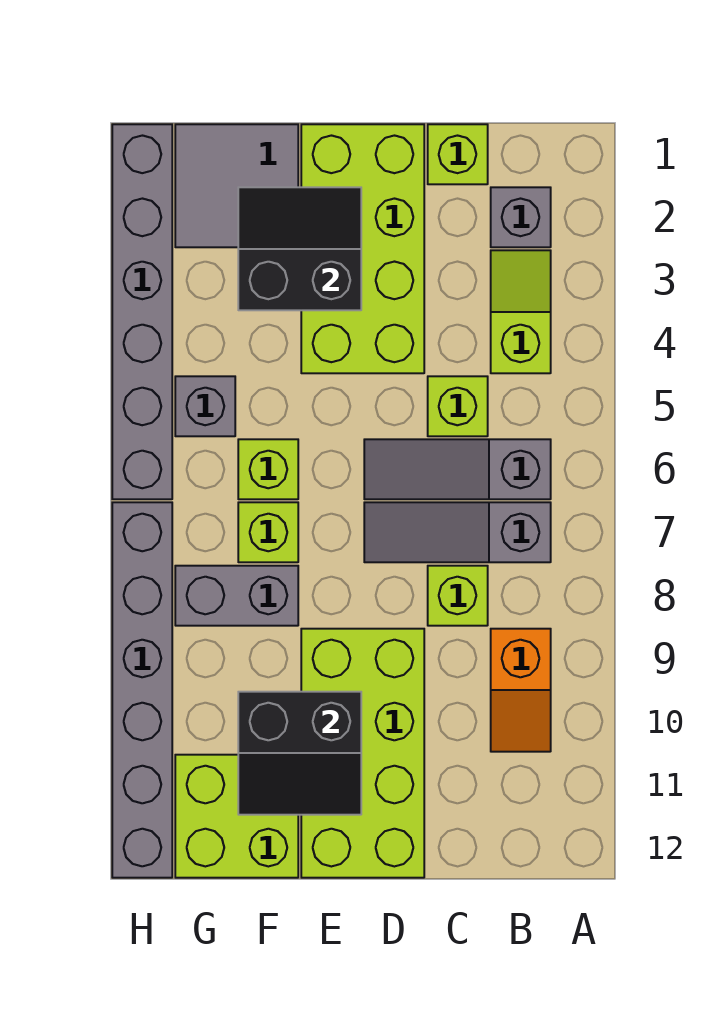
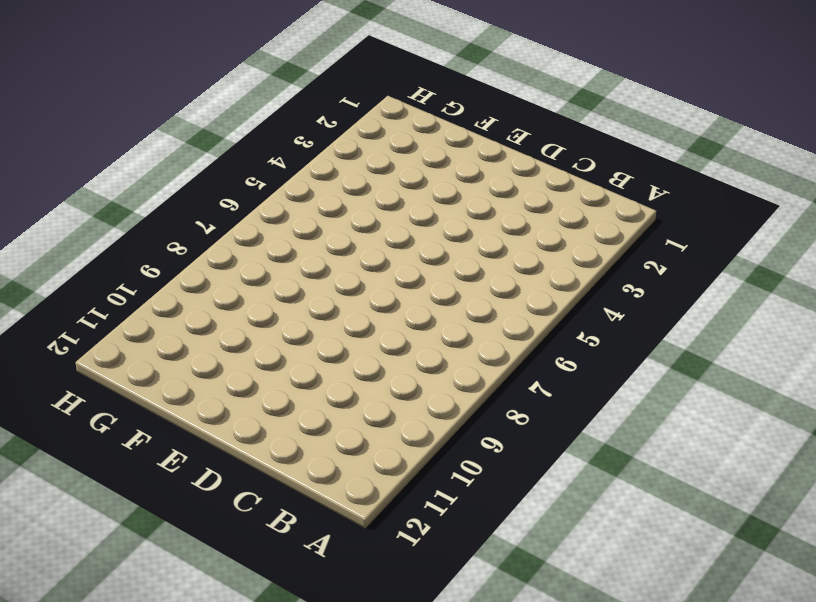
none -> grey brick B2 level 1
none -> lime slope B3:B4 level 1 top 4
none -> grey slope B6:D6 level 1 top B

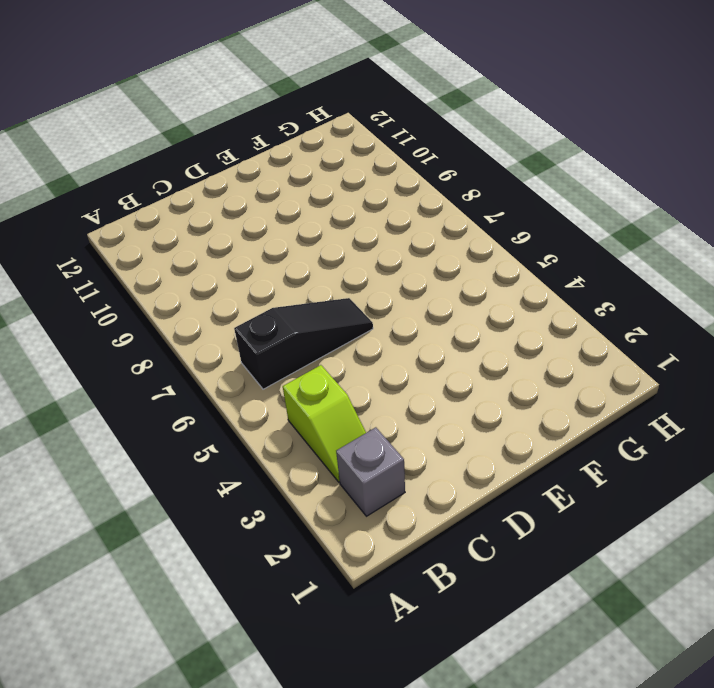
black slope B6:D6 level 1 top B -> grey slope B6:D6 level 1 top B
none -> grey slope B7:D7 level 1 top B
none -> orange slope B9:B10 level 1 top 9
none -> lime brick C1 level 1

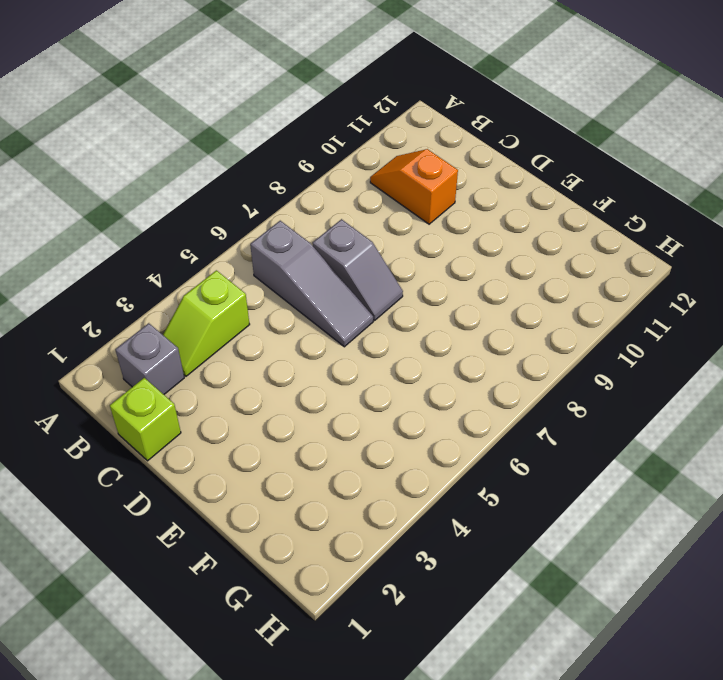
orange slope B10:C10 level 1 top C -> orange slope B9:B10 level 1 top 9
grey slope C7:D7 level 1 top C -> grey slope B7:D7 level 1 top B
none -> lime brick C5 level 1
none -> lime brick C8 level 1
none -> lime brick D1:E4 level 1

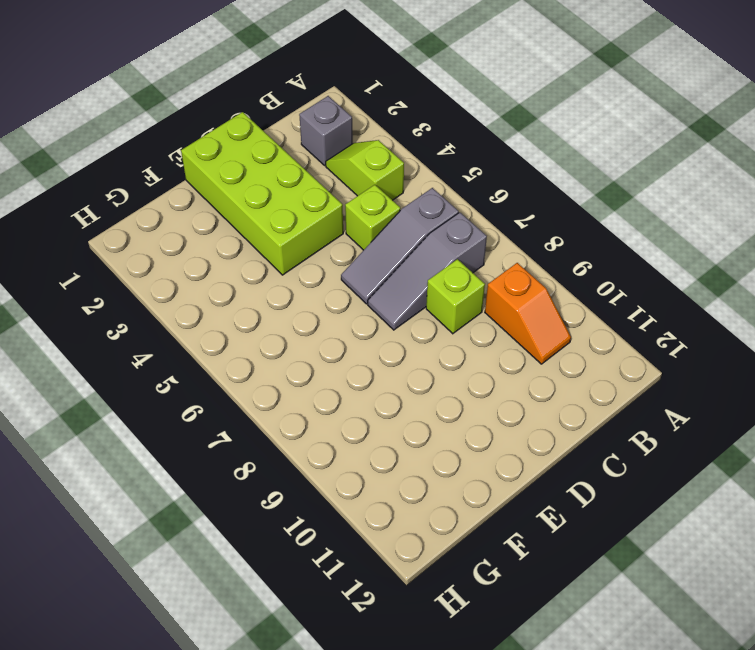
none -> lime brick C1 level 1
none -> lime brick D9:E12 level 1
none -> grey tile F1:G2 level 1

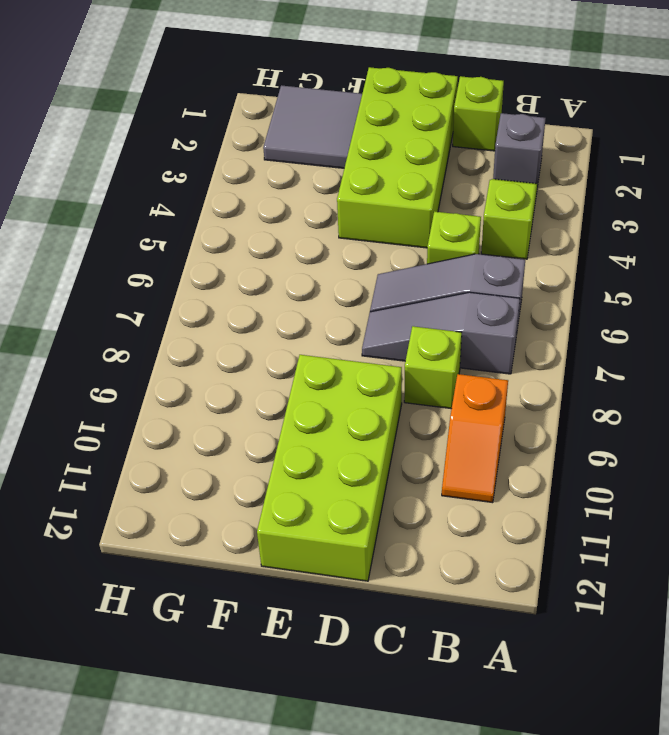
none -> lime brick F6 level 1
none -> lime brick F7 level 1
none -> grey brick F8:G8 level 1

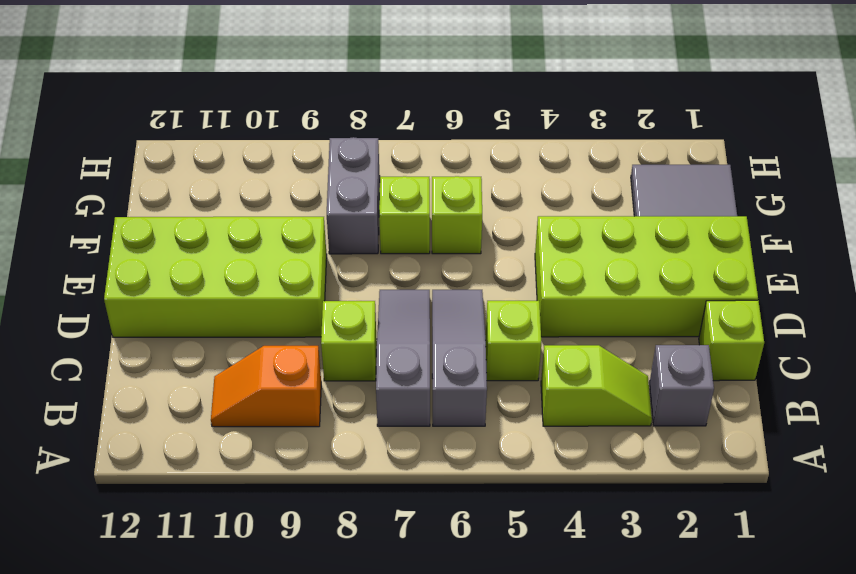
none -> lime brick F11:G12 level 1
none -> grey brick G5 level 1
none -> grey brick H1:H6 level 1

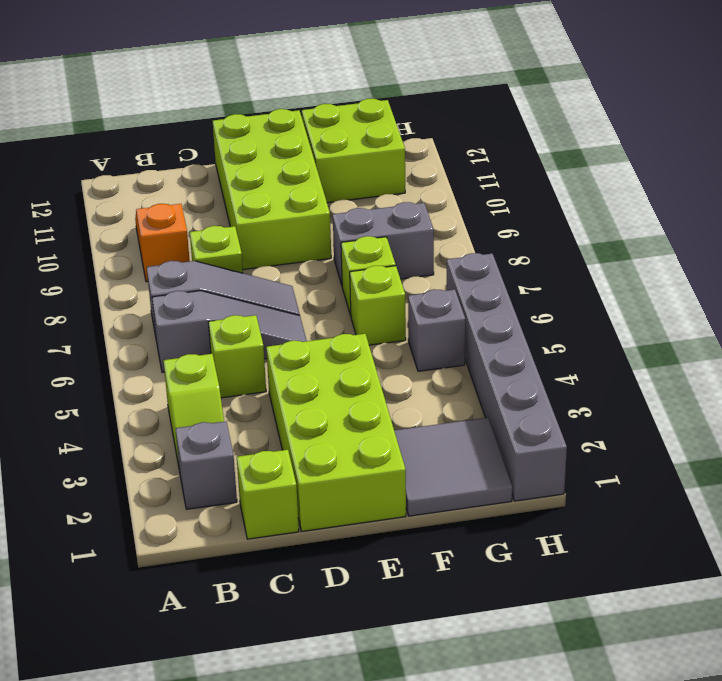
none -> grey brick H7:H12 level 1
none -> black slope E2:F3 level 2 top 3
none -> black slope E10:F11 level 2 top 10

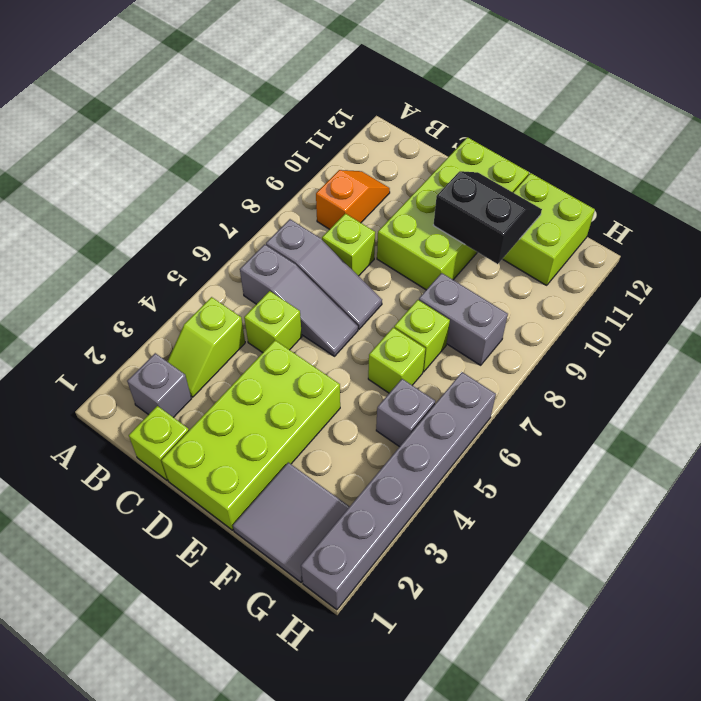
none -> grey brick H7:H12 level 1
none -> black slope E2:F3 level 2 top 3

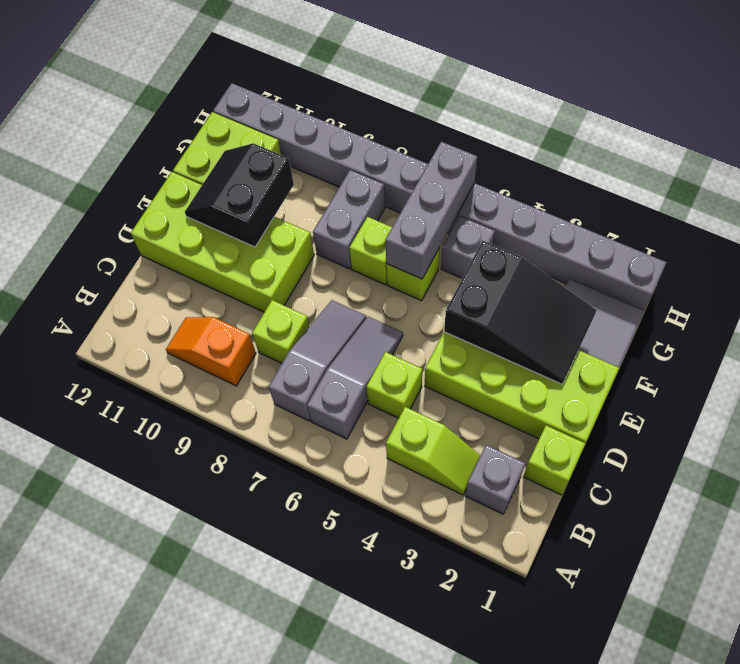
black slope E2:F4 level 2 top 4 -> black slope E2:F3 level 2 top 3
grey brick F6:H6 level 2 -> none

